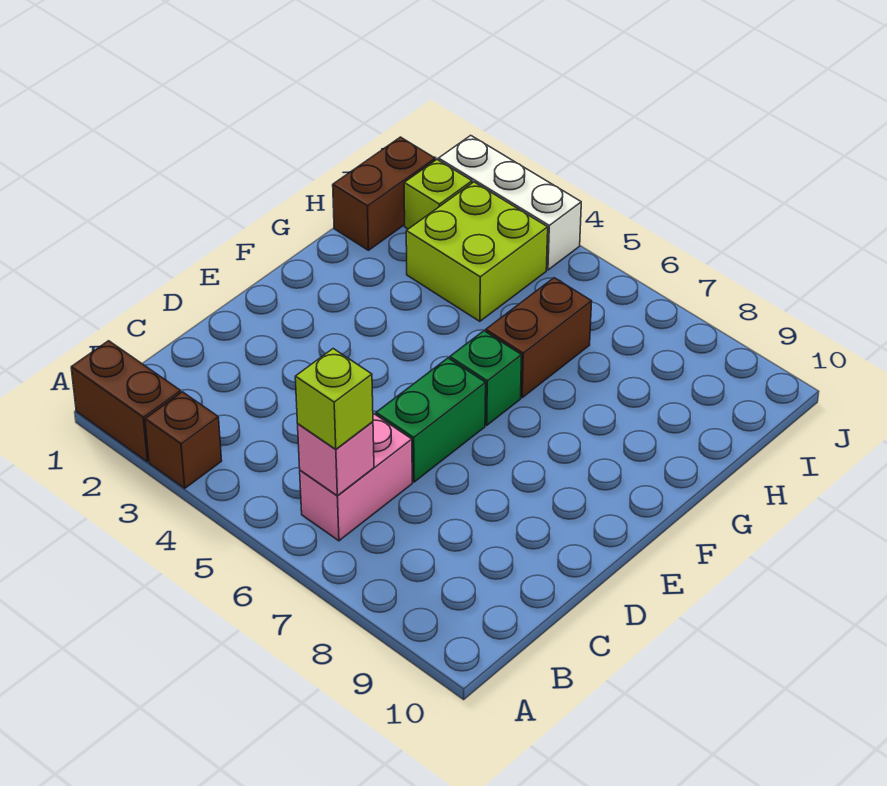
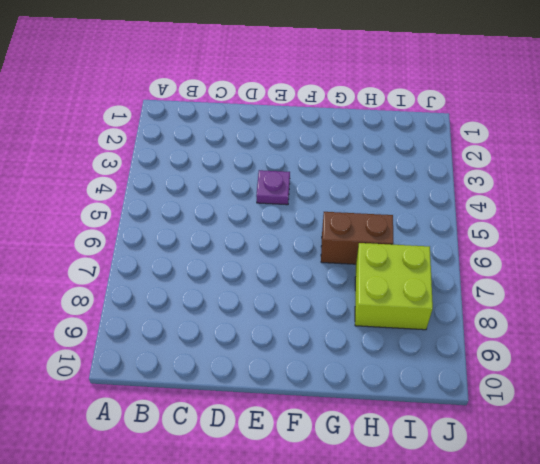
purple plate E4 level 1 -> none
lime brick H7:I8 level 1 -> lime brick H3:I4 level 1
none -> brown brick A1:A2 level 1
none -> brown brick A3 level 1
none -> pink brick B6:C6 level 1

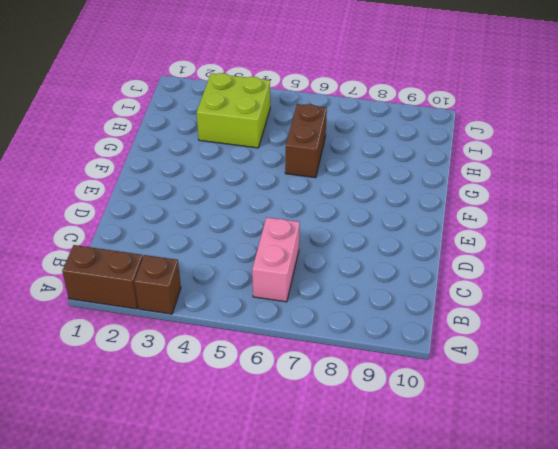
none -> green brick D6:E6 level 1
none -> green brick F6 level 1
none -> brown brick H1:I1 level 1

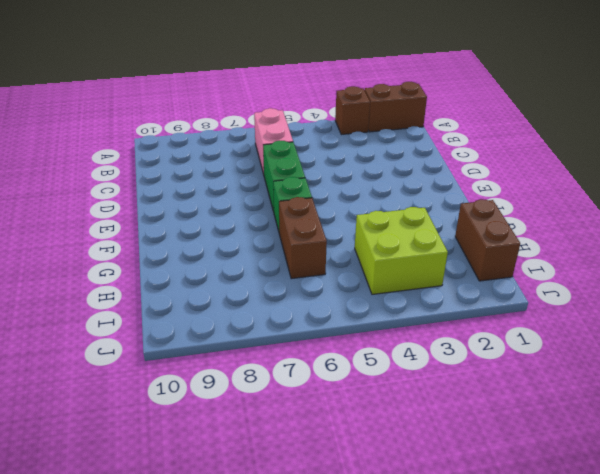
none -> lime brick I2 level 1
none -> white brick J2:J4 level 1
none -> pink brick B6 level 2

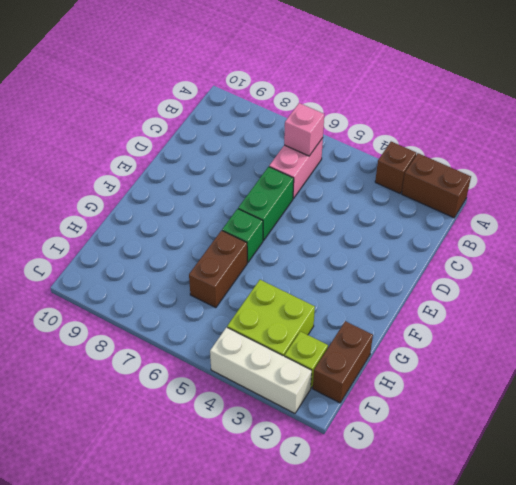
none -> lime brick B6 level 3

